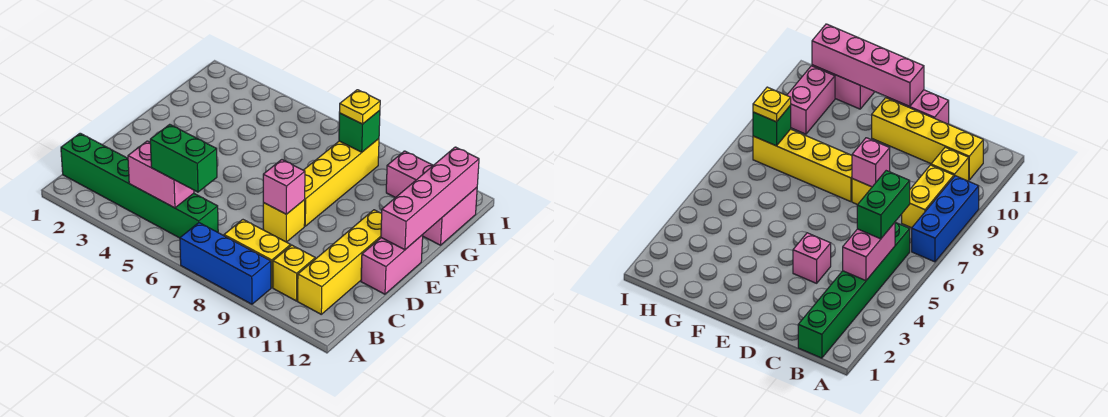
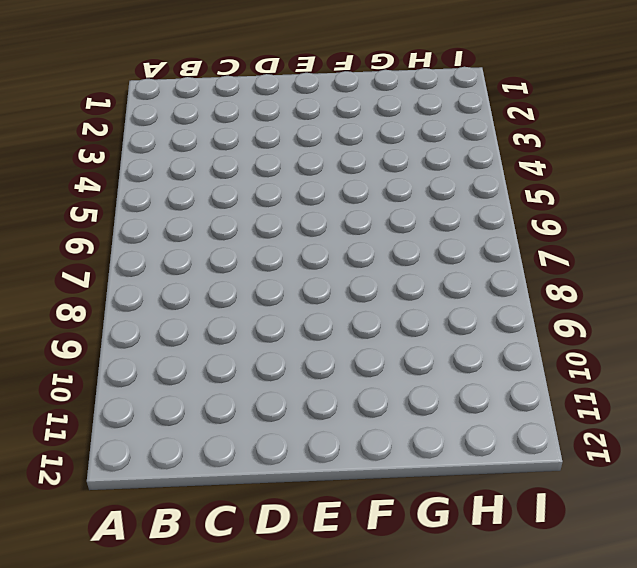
none -> blue brick A7:A9 level 1
none -> green brick B1:B6 level 1
none -> yellow brick B8:B9 level 1

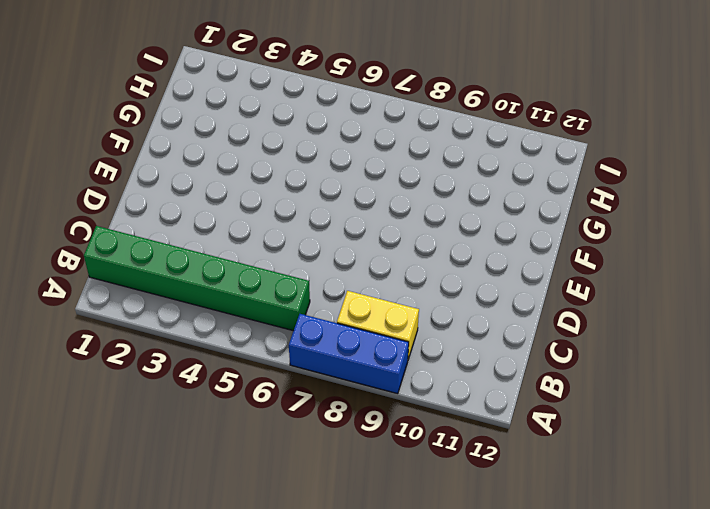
none -> yellow brick B10 level 1
none -> yellow brick B11:E11 level 1
none -> pink brick D4 level 1

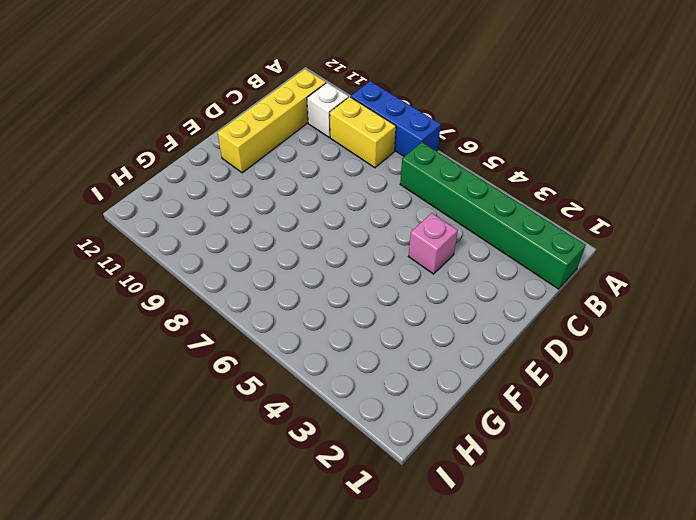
white brick B10 level 1 -> yellow brick B10 level 1
none -> yellow brick D8 level 1
none -> pink brick D12:E12 level 1
none -> yellow brick E8:H8 level 1

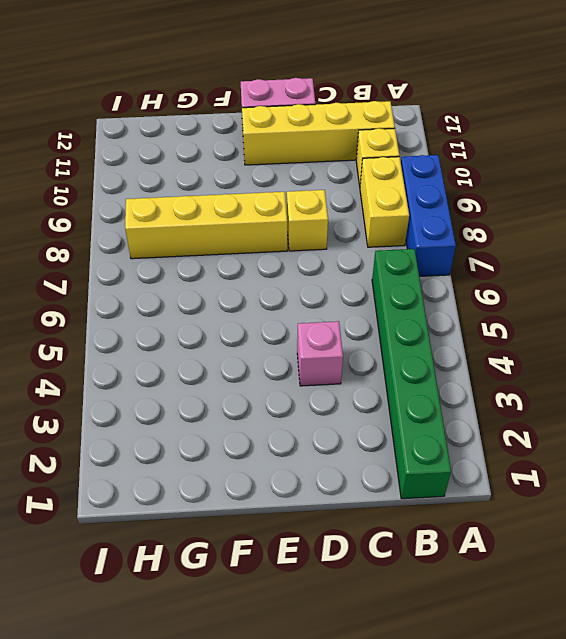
none -> pink brick G12:H12 level 1
none -> pink brick H10:H11 level 1
none -> pink brick B4:B5 level 2

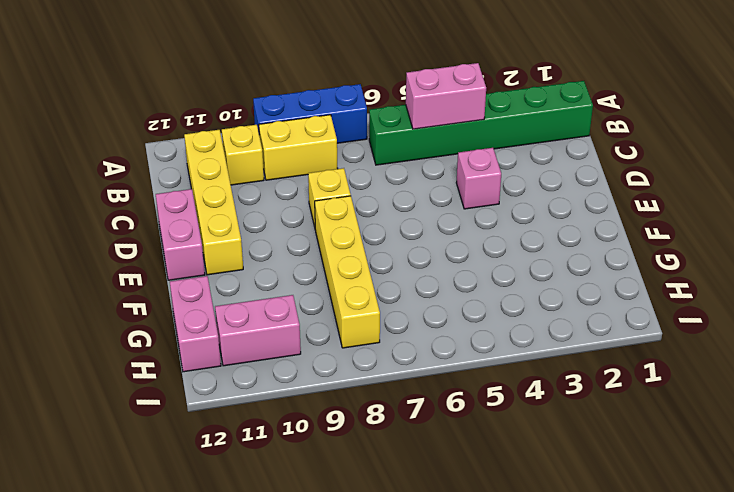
none -> pink brick D8 level 2
none -> pink brick E12:H12 level 2
none -> green brick H8 level 2

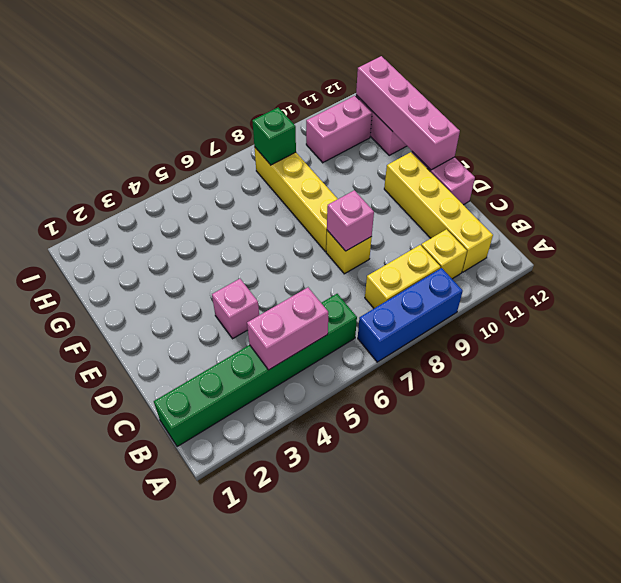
none -> green brick B5:B6 level 3
none -> yellow plate H8 level 3

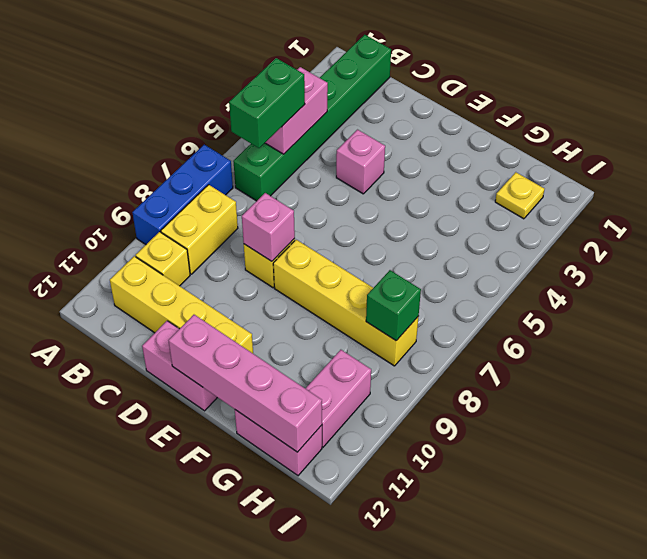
yellow plate H2 level 1 -> yellow plate H8 level 3

